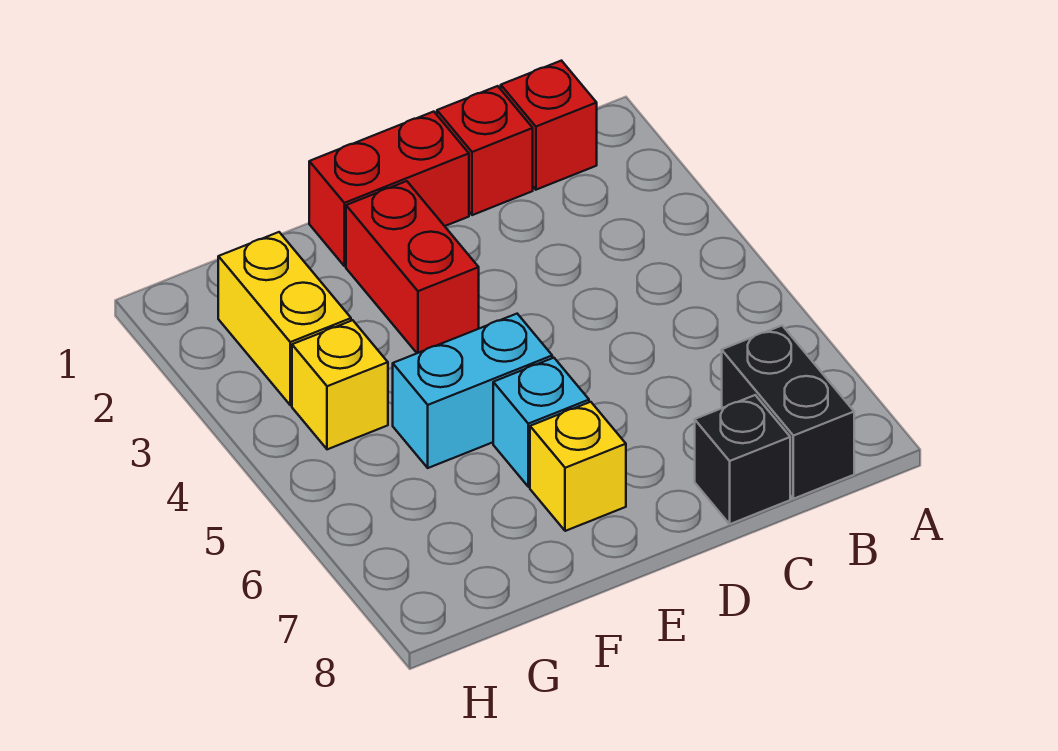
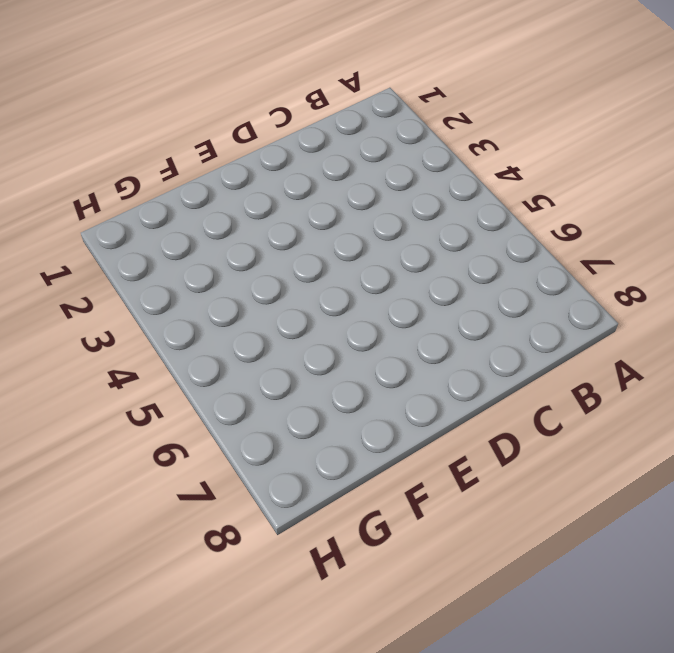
none -> red brick B1 level 1
none -> black brick B7:B8 level 1

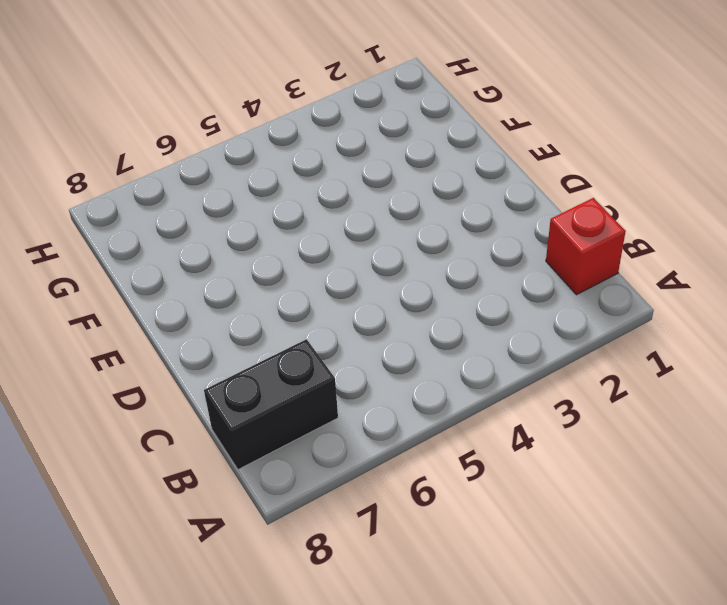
none -> red brick C1 level 1
none -> black brick C8 level 1

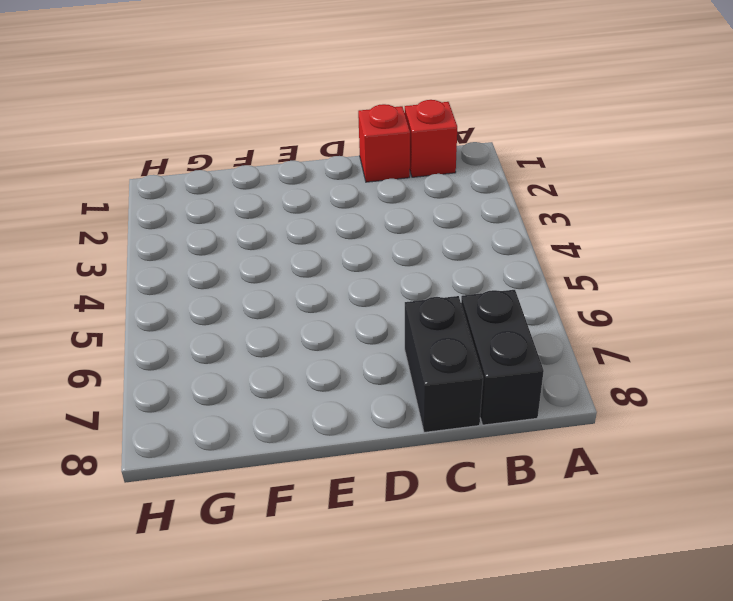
black brick C7:C8 level 1 -> black brick C8 level 1
none -> red brick D1:E1 level 1
none -> red brick E2:E3 level 1

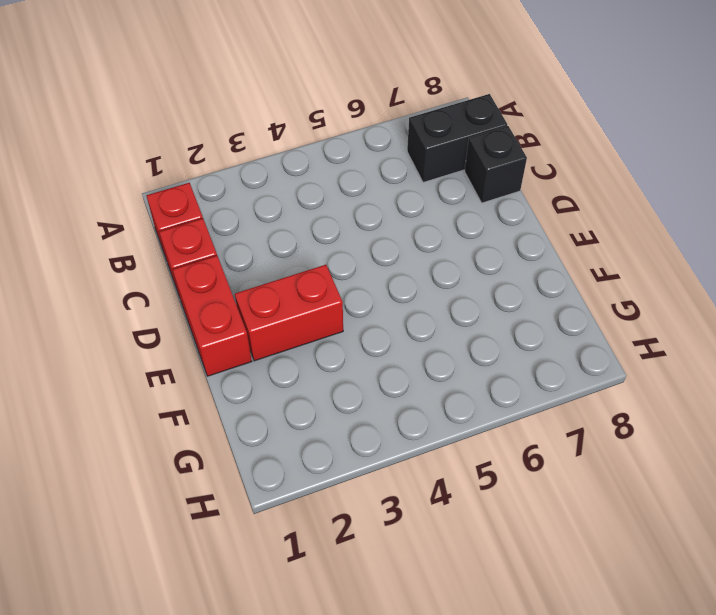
none -> cyan brick E5:F5 level 1
none -> cyan brick E6 level 1

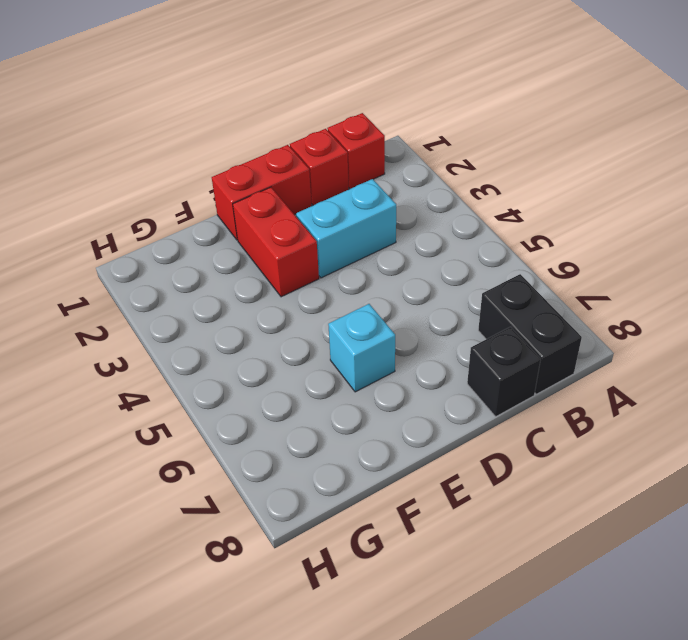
cyan brick C3:D3 level 1 -> cyan brick E5:F5 level 1
none -> yellow brick E7 level 1
none -> yellow brick G2:G3 level 1

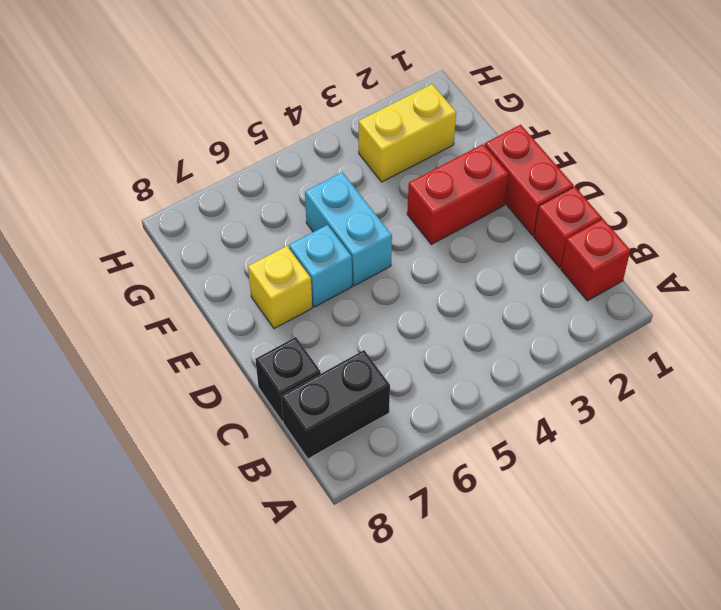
none -> yellow brick G4 level 1

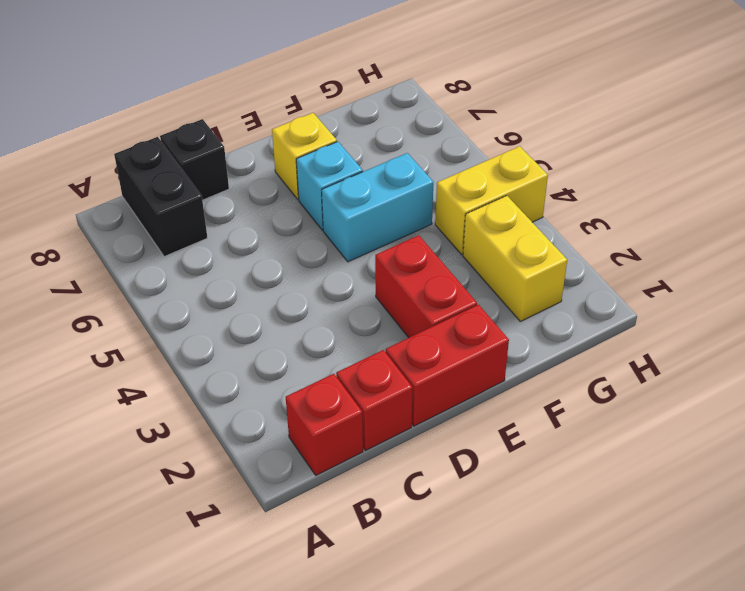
yellow brick G4:H4 level 1 -> yellow brick G4 level 1

